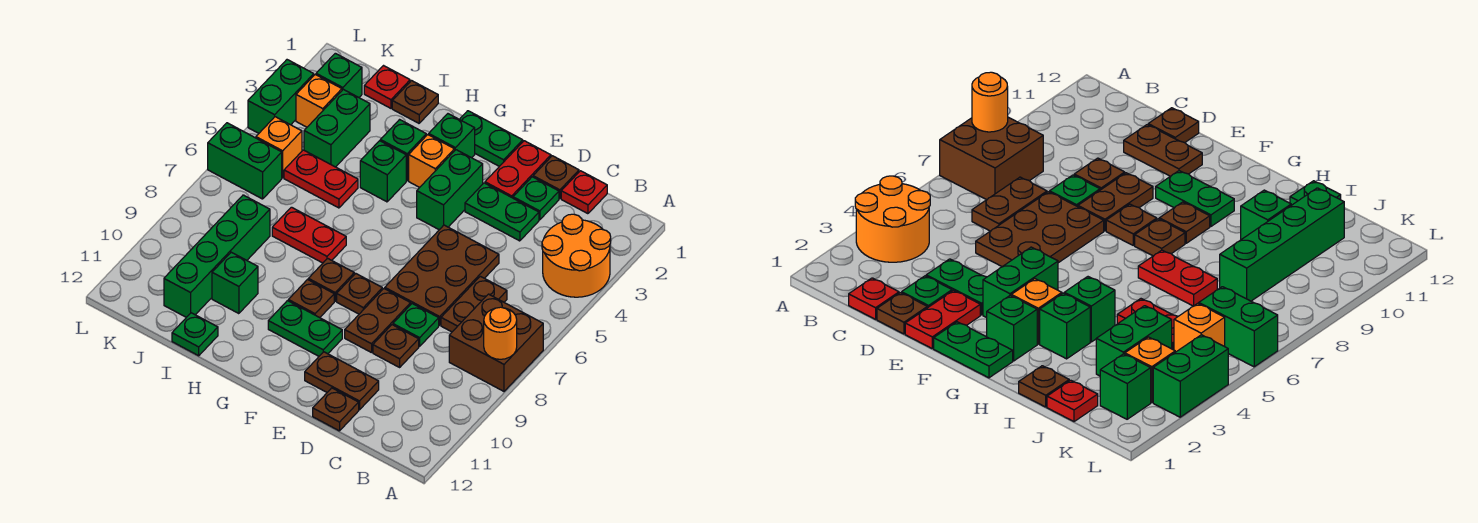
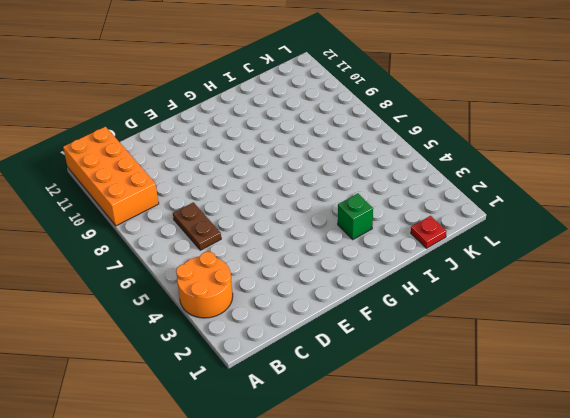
orange brick A9:B12 level 1 -> none
none -> brown brick A7:B8 level 1
none -> red plate C1 level 1
none -> brown plate D1 level 1
none -> green plate D2 level 1

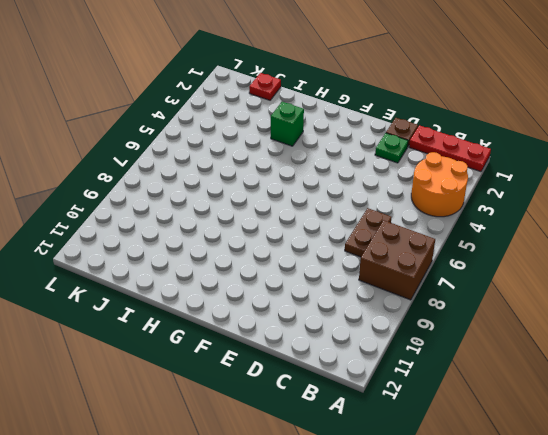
red plate A1:C1 level 1 -> red plate C1 level 1
none -> green plate D3:E3 level 1
none -> brown plate D5:E7 level 1
none -> green plate D8 level 1
none -> brown plate D9 level 1

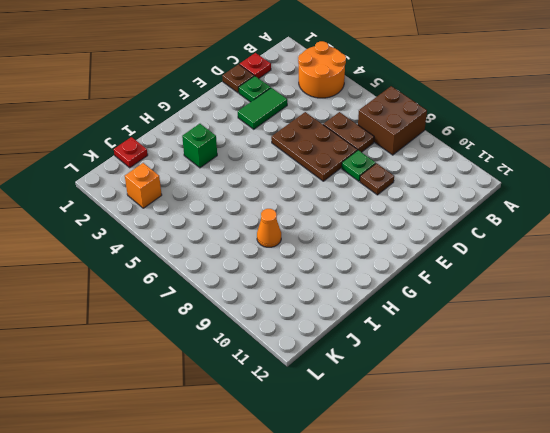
green tile D3:E3 level 1 -> green plate D3:E3 level 1
orange cone I8 level 1 -> none
none -> brown plate D11:E11 level 1
none -> brown plate D12 level 1
none -> red plate E1:E2 level 1
none -> brown plate E8:E9 level 1

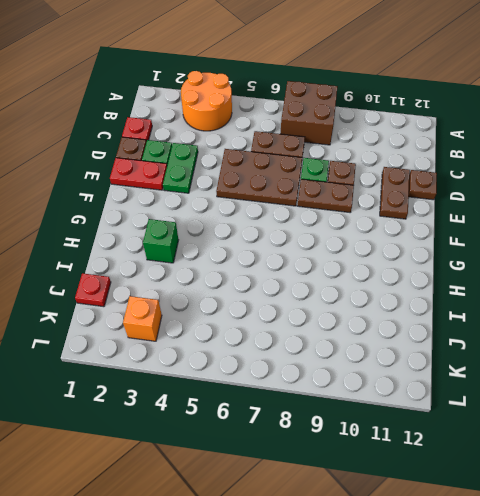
none -> green plate F1:G1 level 1
none -> green brick F3:F4 level 1
none -> brown plate F8 level 1
none -> green plate F10:G10 level 1

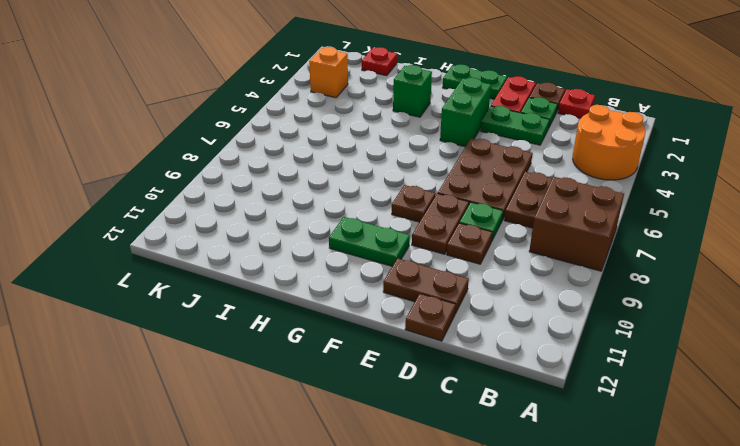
none -> green brick G2 level 1
none -> orange brick G3 level 1
none -> brown plate G8 level 1
none -> brown plate G9 level 1

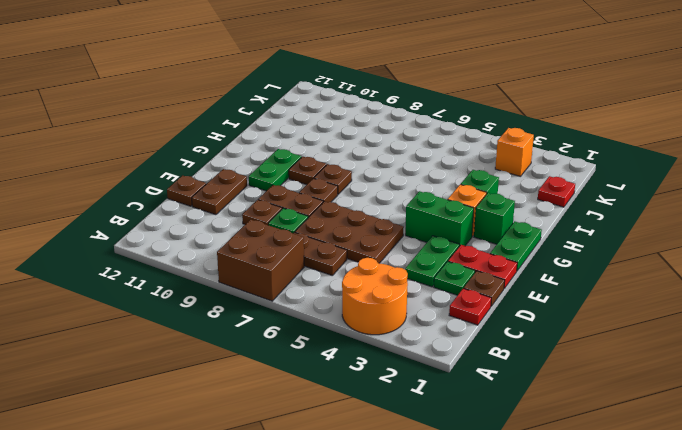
none -> green brick H4 level 1
none -> red plate H7:I7 level 1
none -> brown plate I1 level 1
none -> red plate I5:J5 level 1

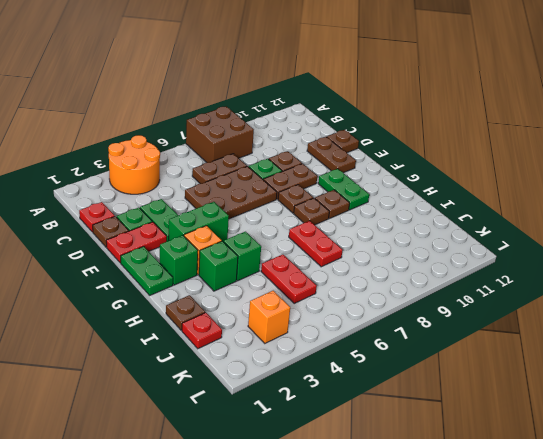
none -> green brick I10 level 1
none -> green plate I12 level 1
none -> green brick J3:J4 level 1
none -> green brick J8:J11 level 1

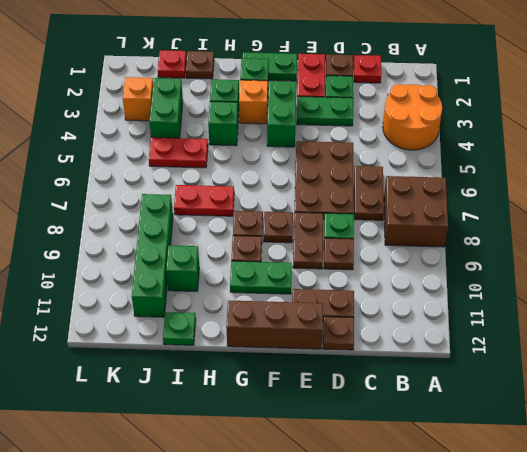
brown brick E12:G12 level 1 -> none
none -> green brick K2 level 1
none -> orange brick K5 level 1
none -> green brick K6:L6 level 1
none -> green brick L3:L4 level 1

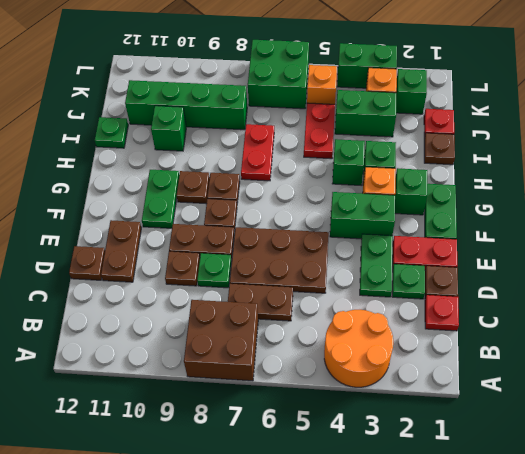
green brick K6:L7 level 1 -> green brick K6:L6 level 1
none -> orange round brick A8 level 2

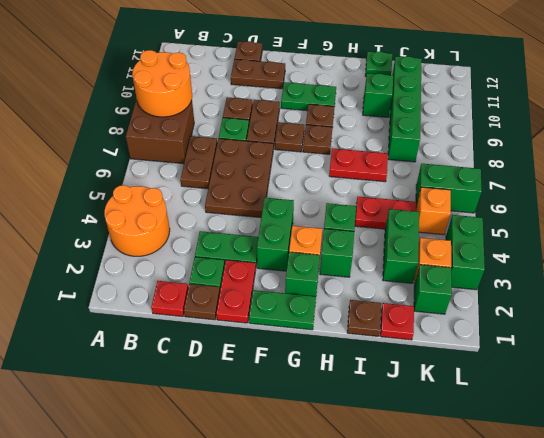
orange round brick A8:B9 level 2 -> orange round brick A8 level 2

